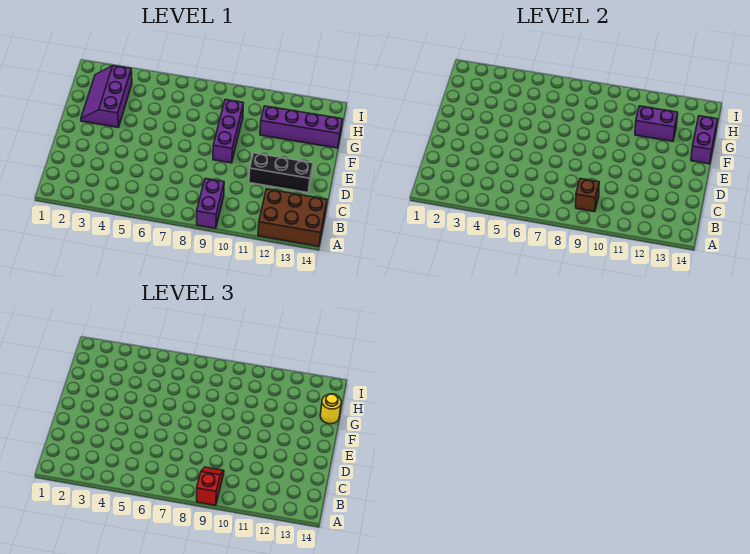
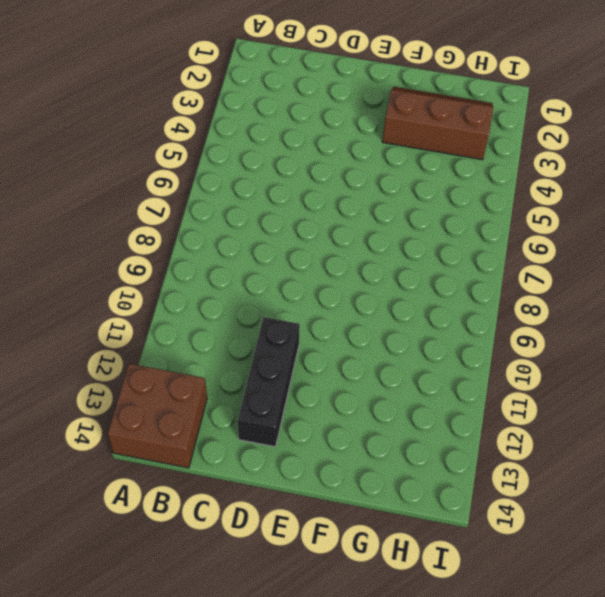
brown brick A13:B14 level 1 -> brown brick A12:B14 level 1
brown slope F2:H3 level 1 top 3 -> purple slope F2:H3 level 1 top 3
none -> purple brick A9:B9 level 1
none -> purple brick E9:G9 level 1

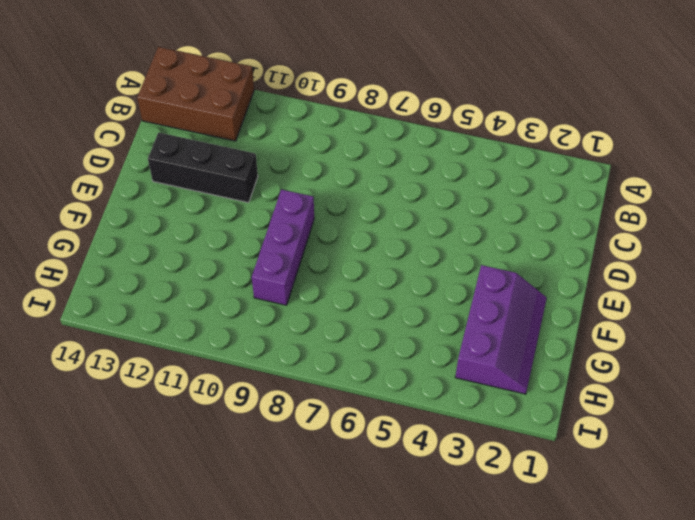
none -> purple brick A9:B9 level 1
none -> purple brick G11:G14 level 1

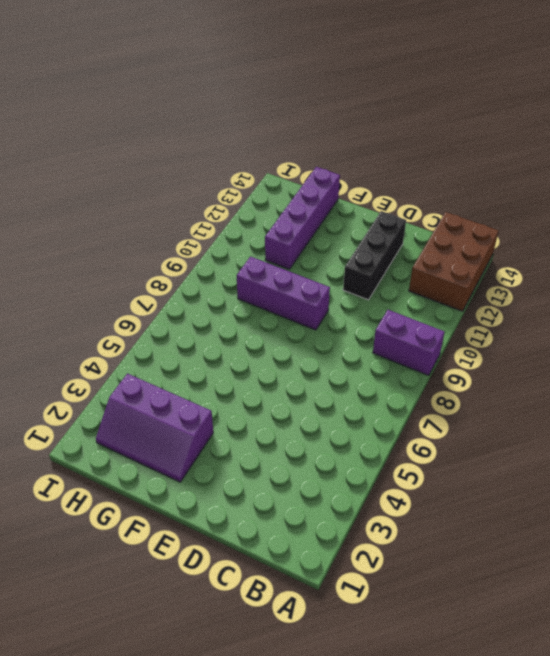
none -> brown brick B9 level 2
none -> purple brick F14:G14 level 2

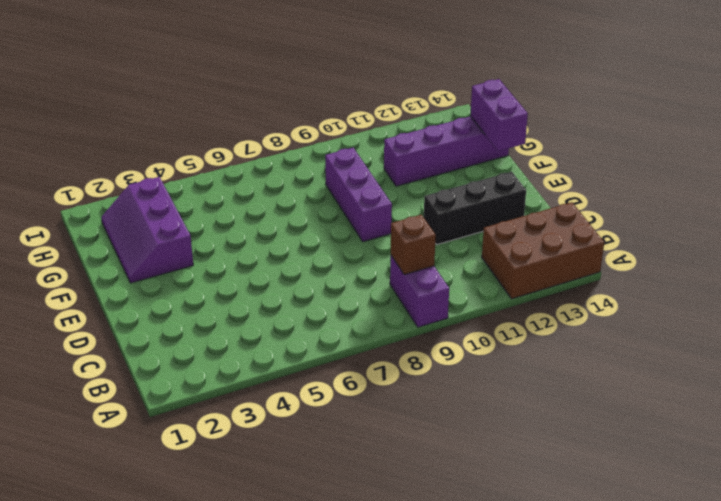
none -> purple brick G11:G12 level 2
none -> red slope A9:B9 level 3 top A

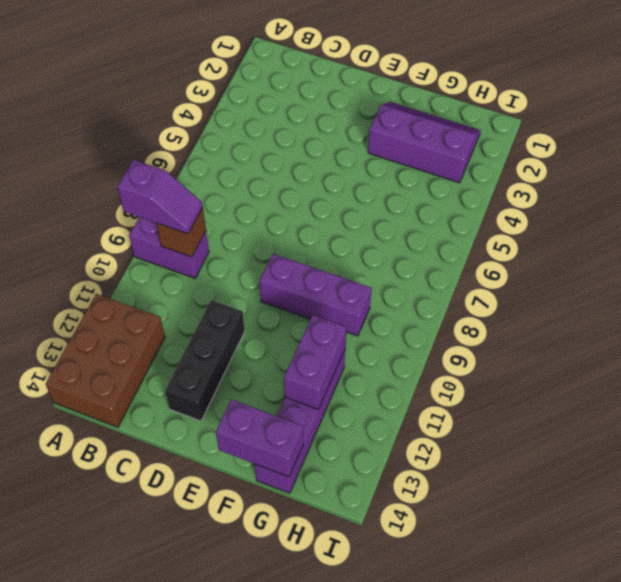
purple slope A9:B9 level 3 top A -> red slope A9:B9 level 3 top A
none -> yellow round brick G14 level 3

